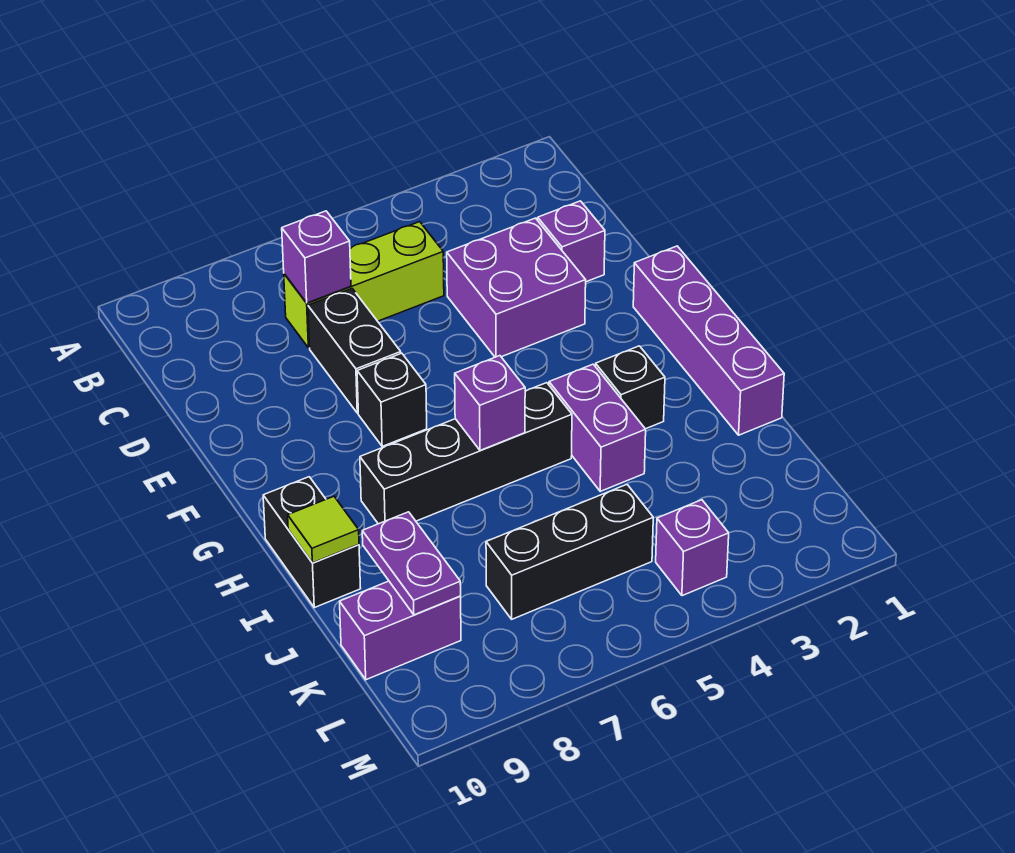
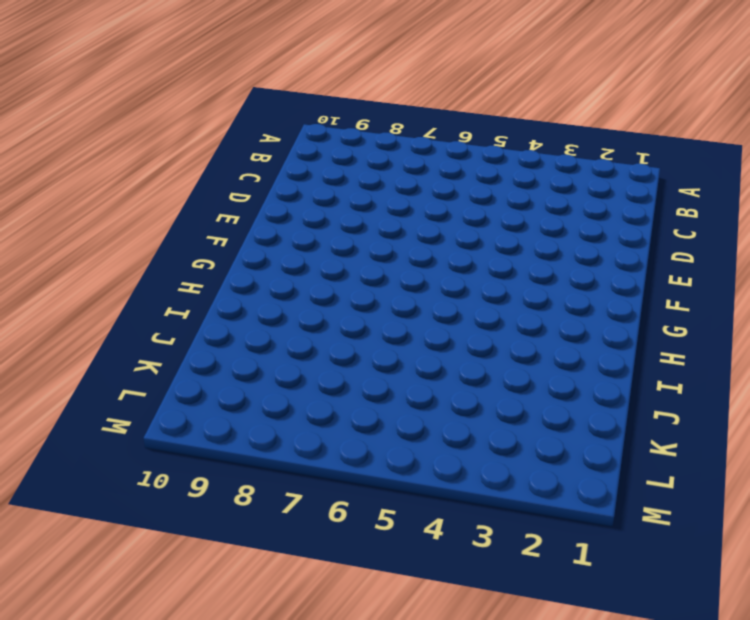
none -> lime brick C5:C7 level 1
none -> purple brick D2 level 1
none -> purple brick D3:E4 level 1

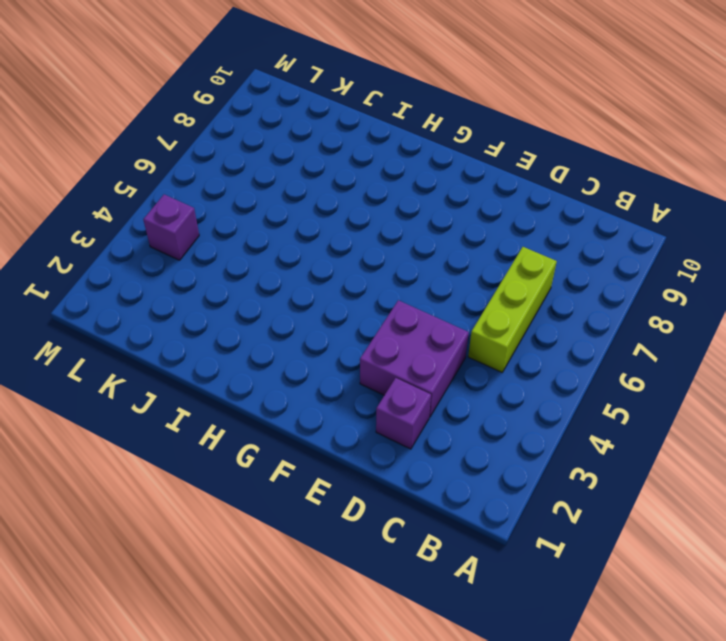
none -> black brick D7:E7 level 1
none -> purple brick F1:I1 level 1
none -> black brick F7 level 1

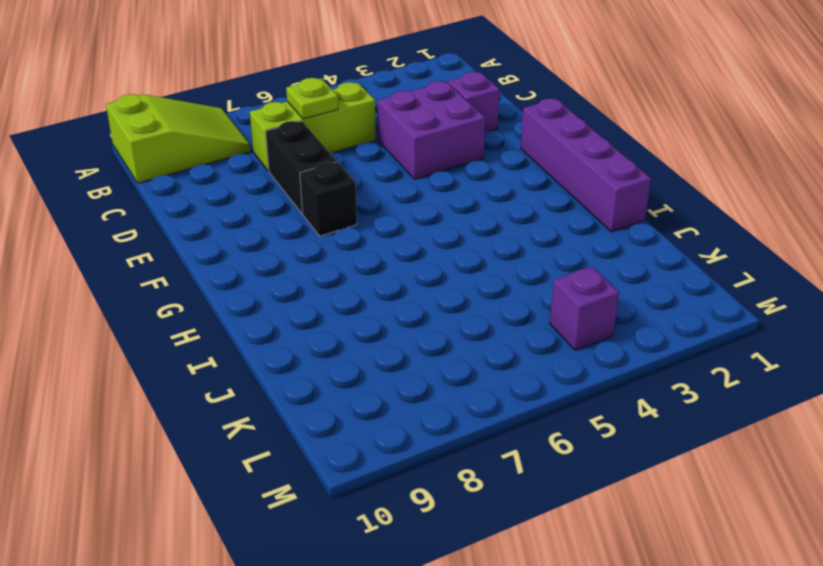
lime slope A8:B10 level 1 top 10 -> none
lime plate C6 level 2 -> none
none -> black brick H3 level 1
none -> purple brick H4:I4 level 1
none -> black brick H5:H8 level 1

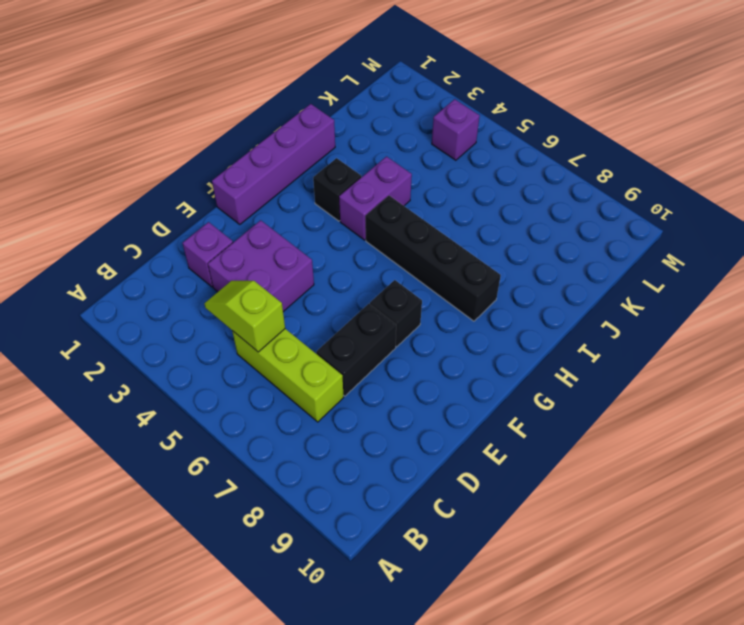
lime slope C4:C5 level 2 top 5 -> none
none -> black brick H10:I10 level 1
none -> black brick K5:K7 level 1
none -> purple brick K9:K10 level 1

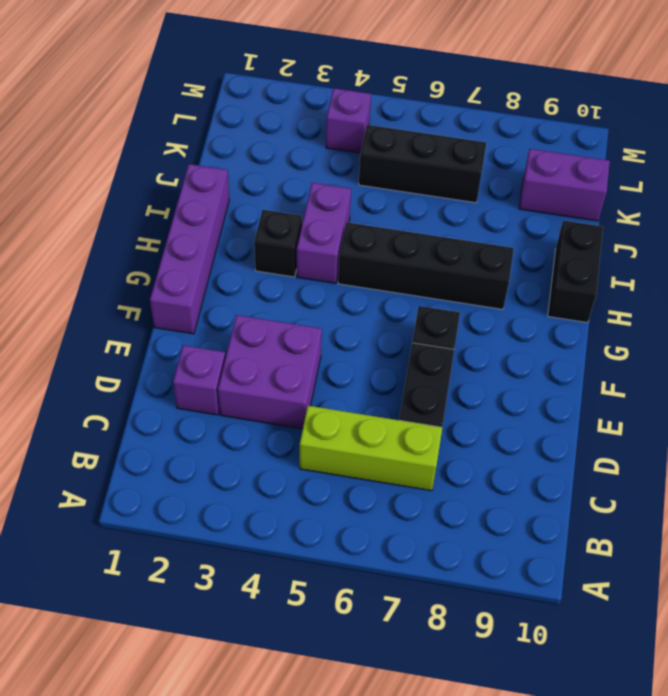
none -> purple brick C7 level 2
none -> purple brick H6 level 2
none -> lime tile I10 level 2

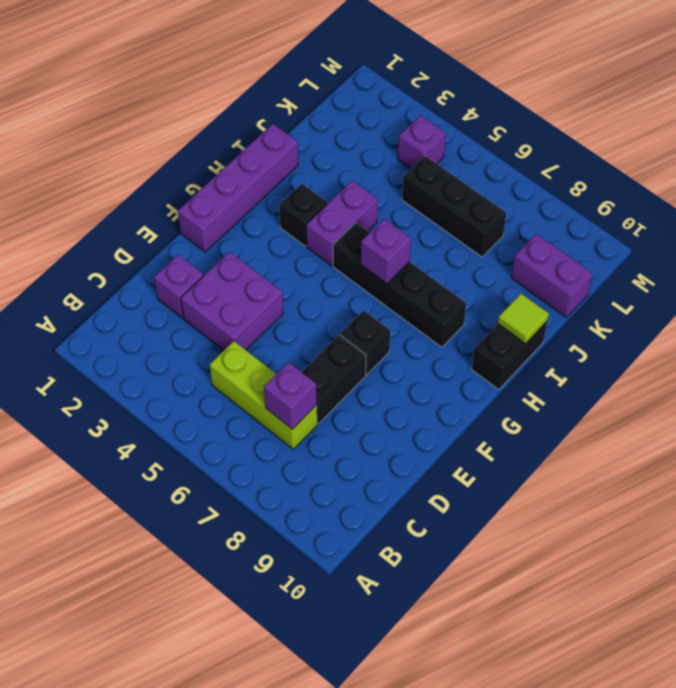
none -> purple plate J9:K9 level 2

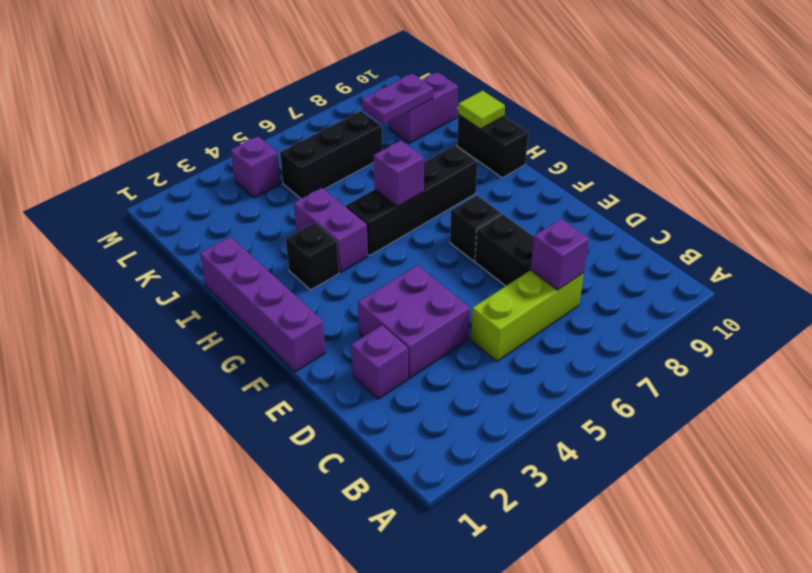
purple plate K8:K9 level 2 -> purple plate J9:K9 level 2

